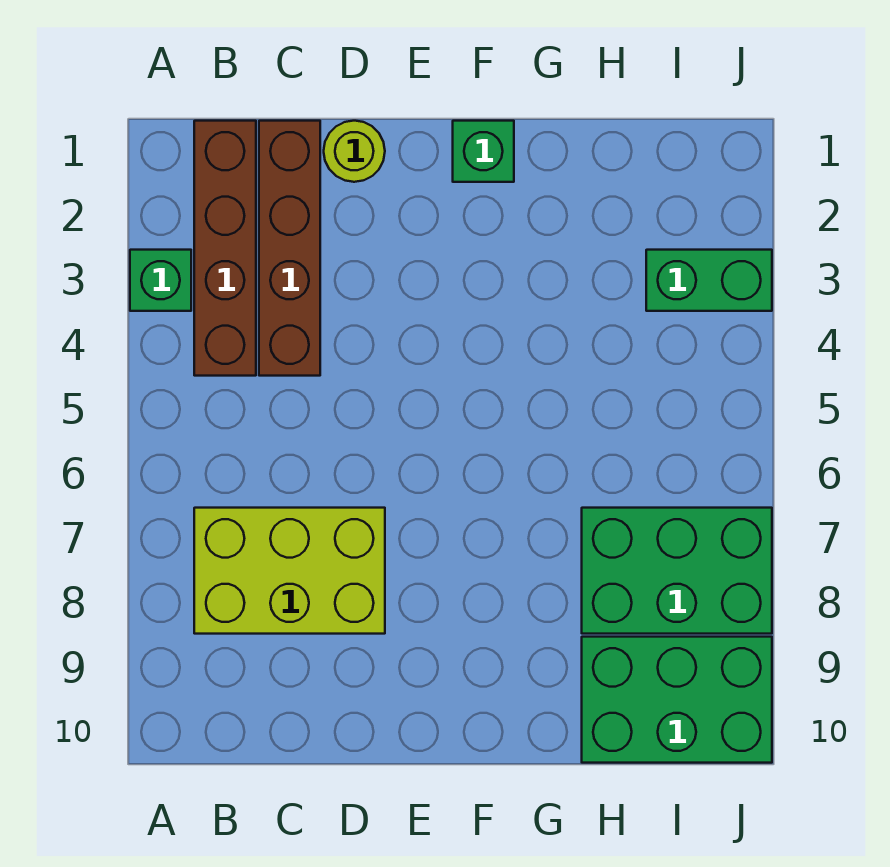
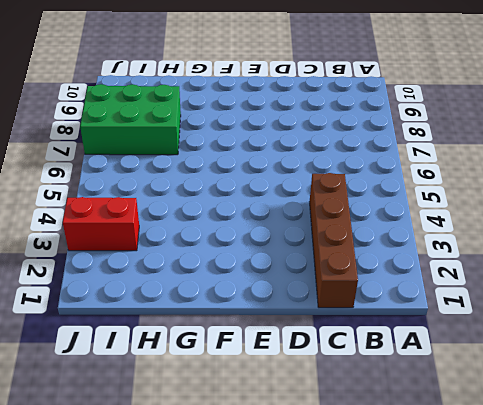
red brick I3:J3 level 1 -> green brick I3:J3 level 1
none -> green brick A3 level 1
none -> brown brick B1:B4 level 1

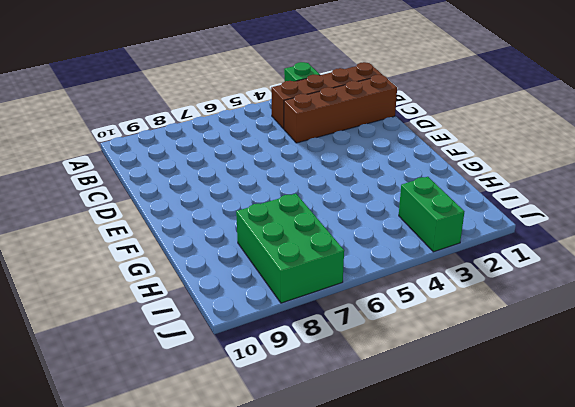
none -> lime brick B7:D8 level 1
none -> lime round brick D1 level 1

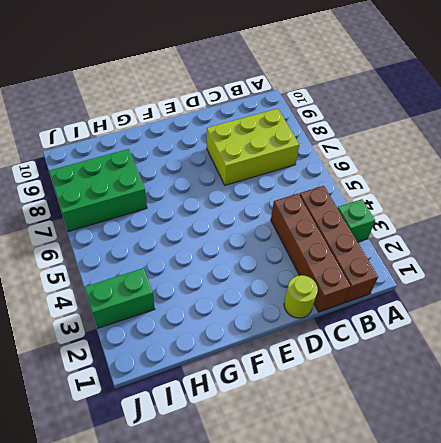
none -> green brick F1 level 1
none -> green brick H9:J10 level 1

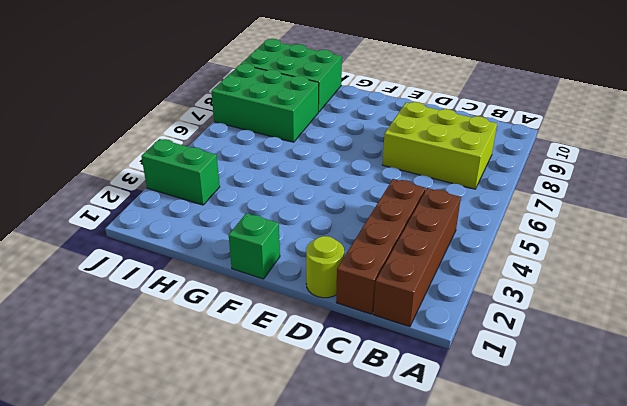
none -> green brick A3 level 1

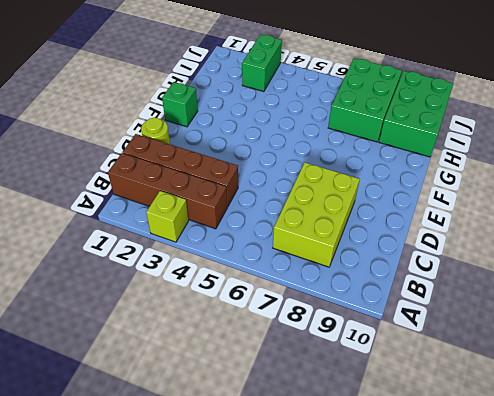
lime brick A3 level 1 -> green brick A3 level 1

